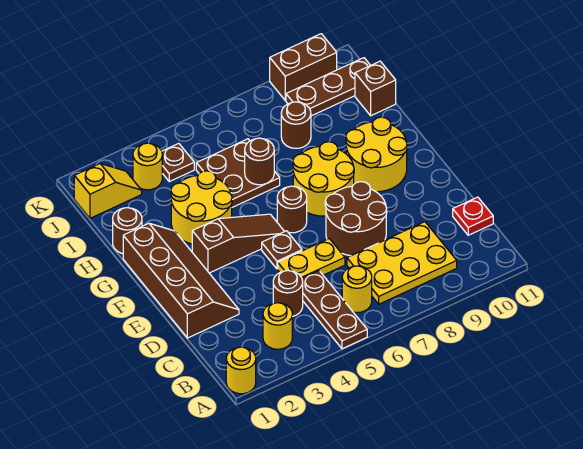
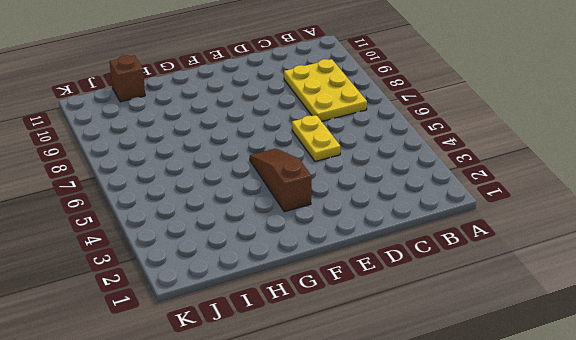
none -> yellow round brick A1 level 1
none -> brown plate A5:C5 level 1
none -> yellow round brick B3 level 1

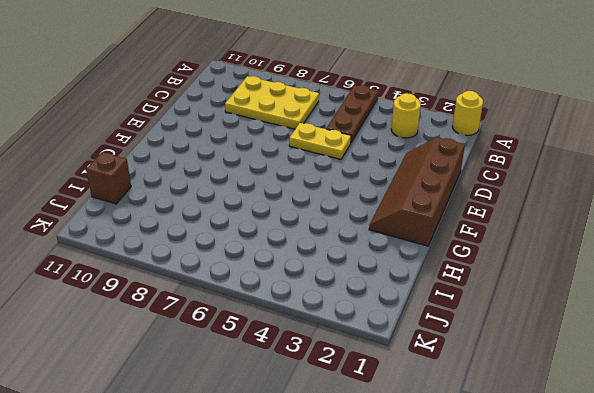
none -> yellow round brick B6 level 1
none -> brown round brick C4 level 1
none -> red plate C11 level 1

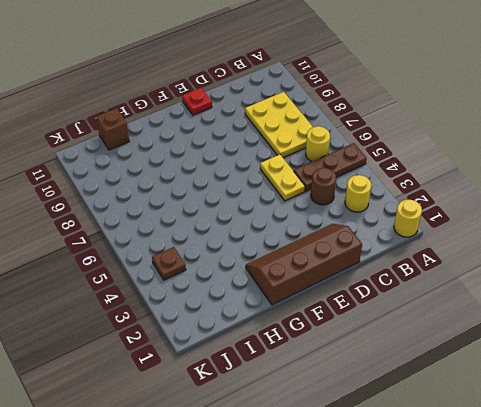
red plate E11 level 1 -> red plate C11 level 1
none -> brown round brick D7:E8 level 1
none -> brown plate E5 level 1
none -> brown slope F3:F5 level 1 top 3

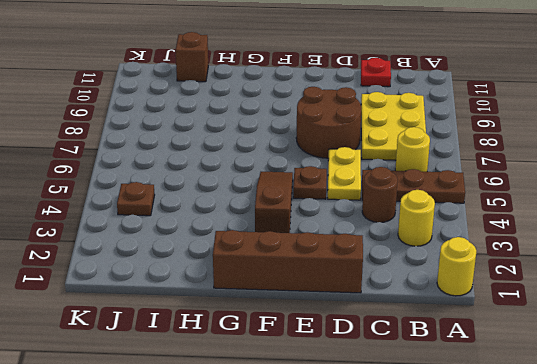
none -> brown round brick F6 level 1
none -> yellow round brick F7:G8 level 1
none -> yellow round brick F9:G10 level 1

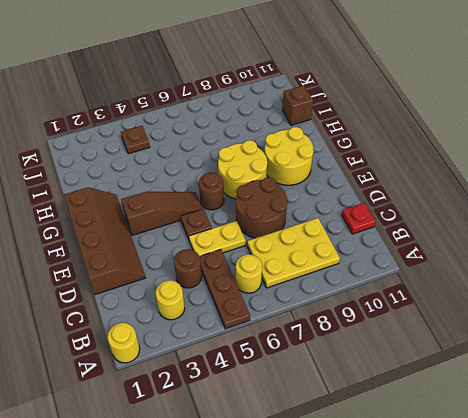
none -> yellow round brick G3:H4 level 1
none -> brown round brick H1 level 1
none -> brown plate H5:I6 level 1

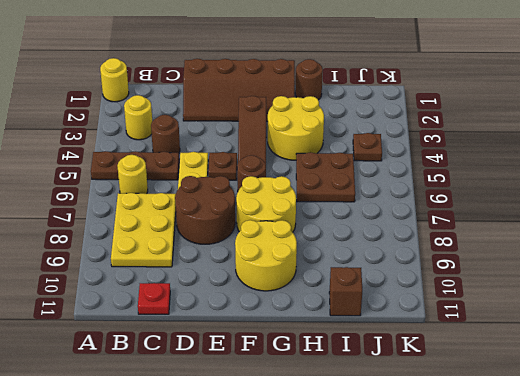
none -> brown round brick I8 level 1
none -> yellow slope J1:J2 level 1 top 1
none -> yellow round brick J3 level 1

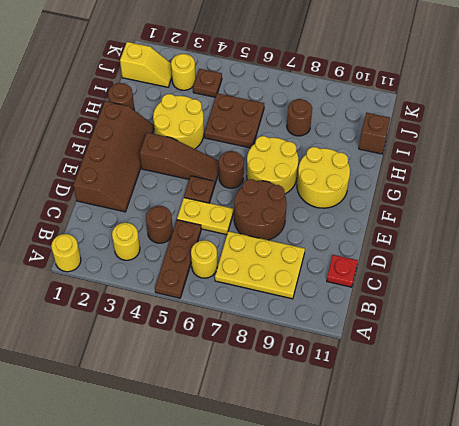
none -> brown plate J9:J11 level 1
none -> brown brick K9:K10 level 1
none -> brown round brick H6 level 2

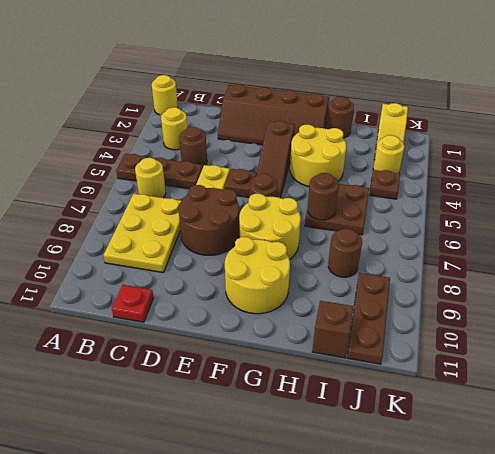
none -> brown brick K9:K10 level 1

